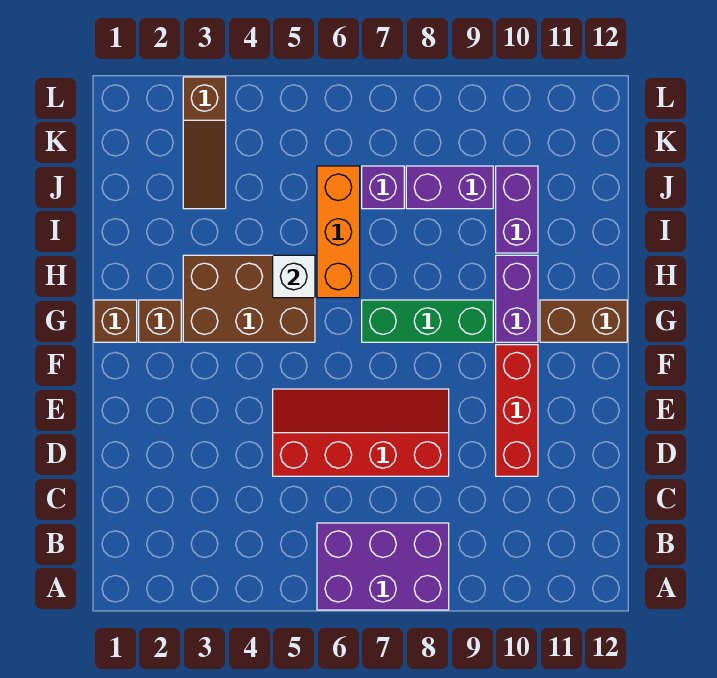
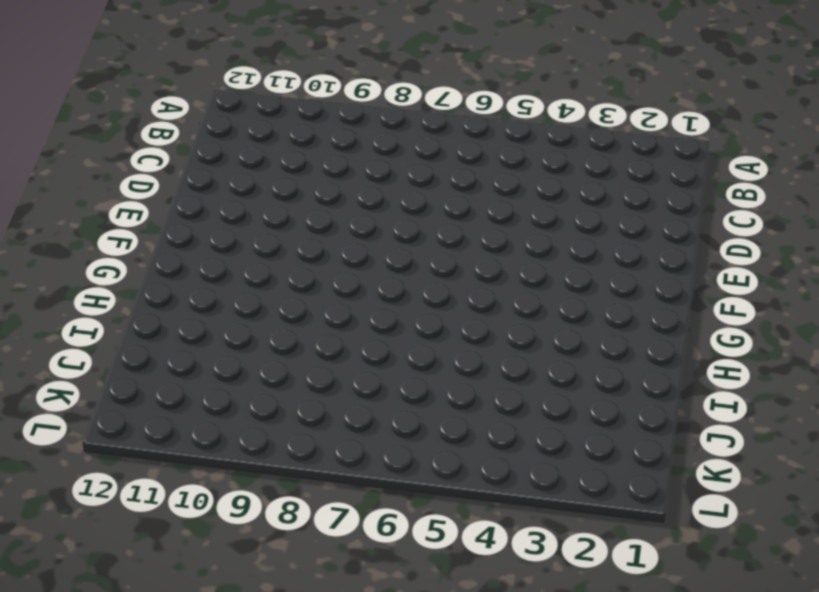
none -> purple brick A6:B8 level 1
none -> red slope D5:E8 level 1 top D
none -> red brick D10:F10 level 1

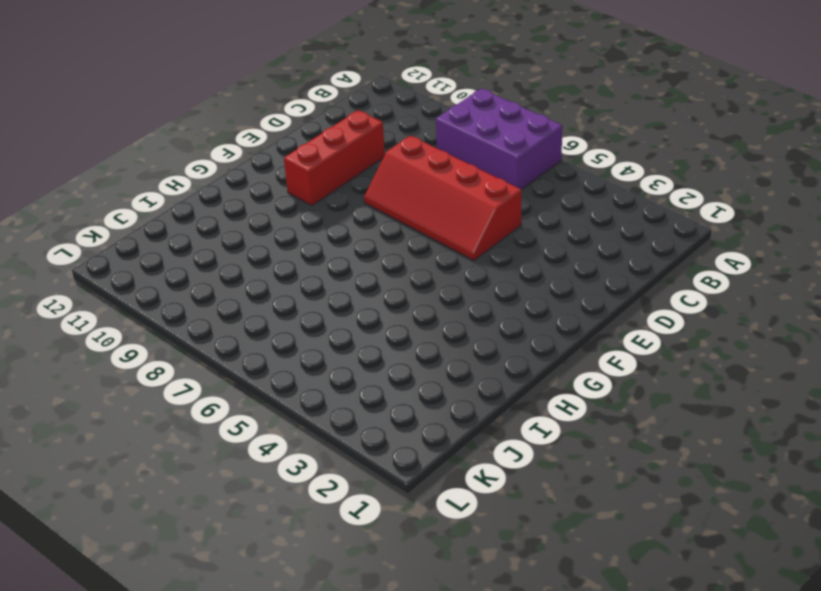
none -> brown brick G1 level 1
none -> brown brick G2 level 1
none -> brown brick G3:H5 level 1

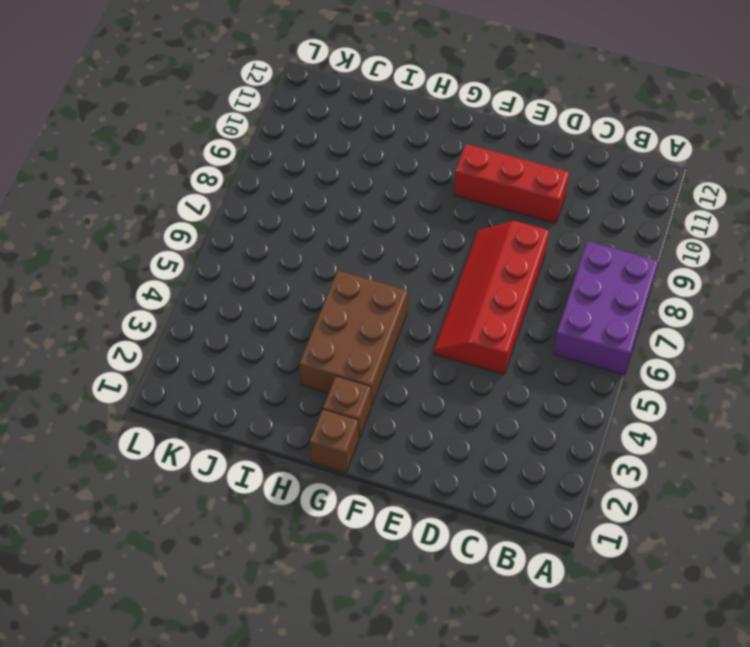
none -> green brick G7:G9 level 1
none -> purple brick G10:H10 level 1
none -> brown brick G11:G12 level 1

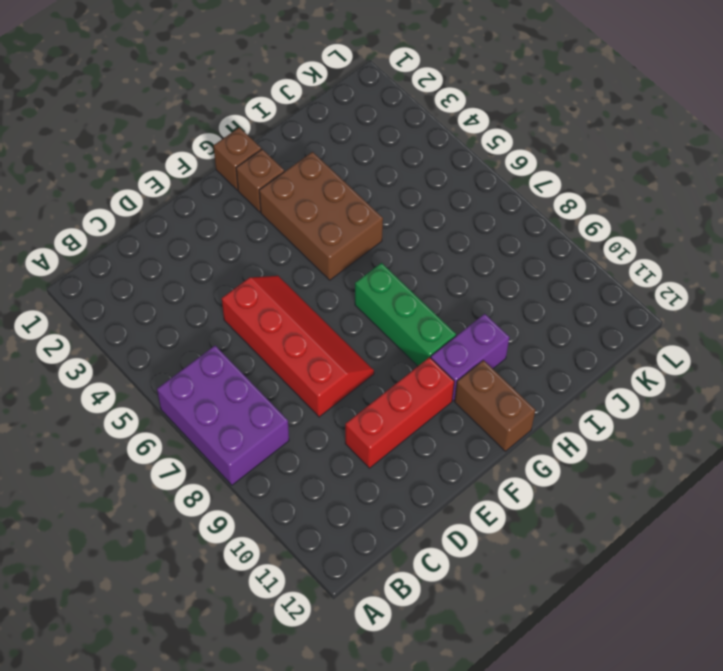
none -> orange brick H6:J6 level 1
none -> purple brick I10:J10 level 1
none -> brown slope J3:L3 level 1 top L

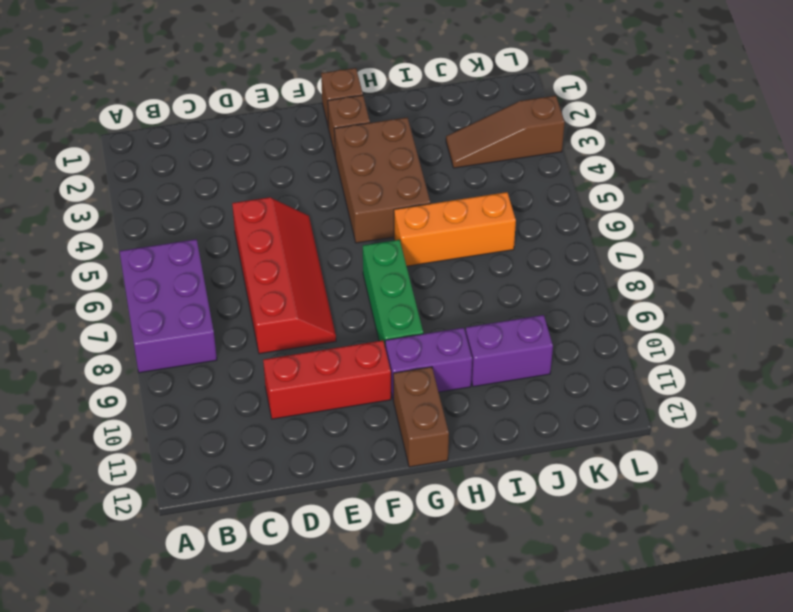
none -> purple brick J7 level 1
none -> purple brick J8:J9 level 1
none -> white brick H5 level 2

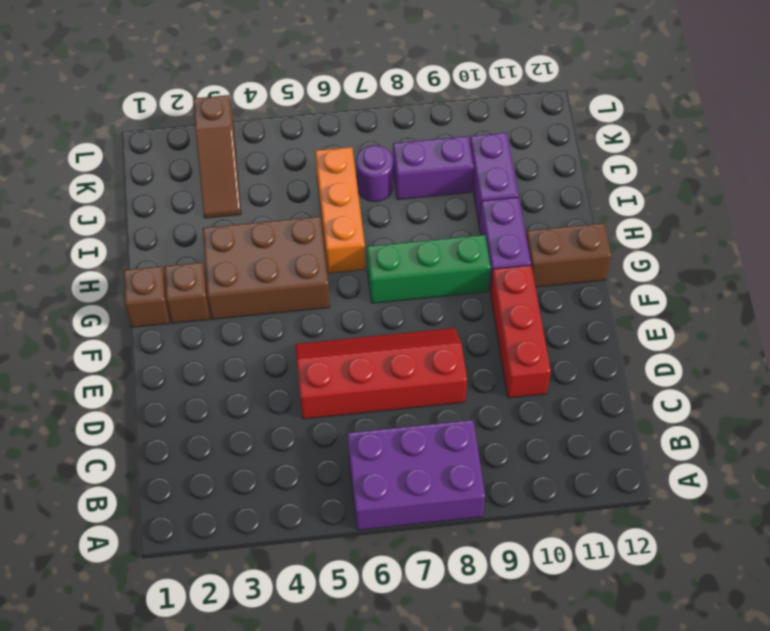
purple round brick J7 level 1 -> purple brick J7 level 1
none -> white brick H5 level 2

